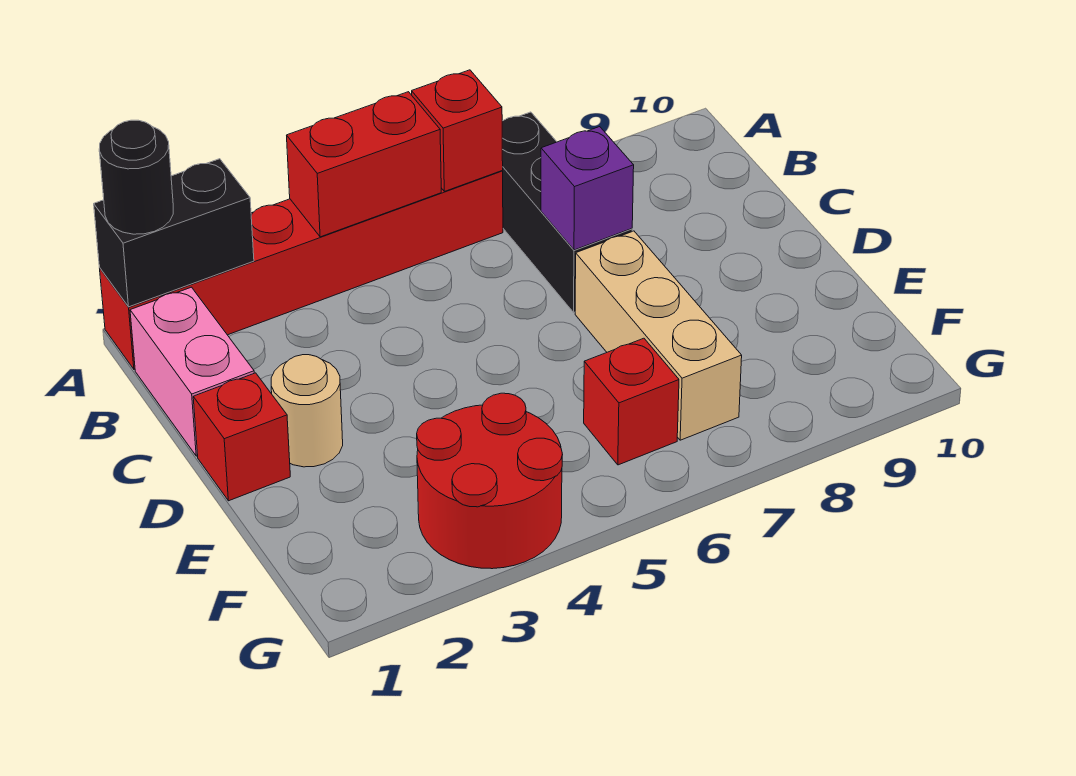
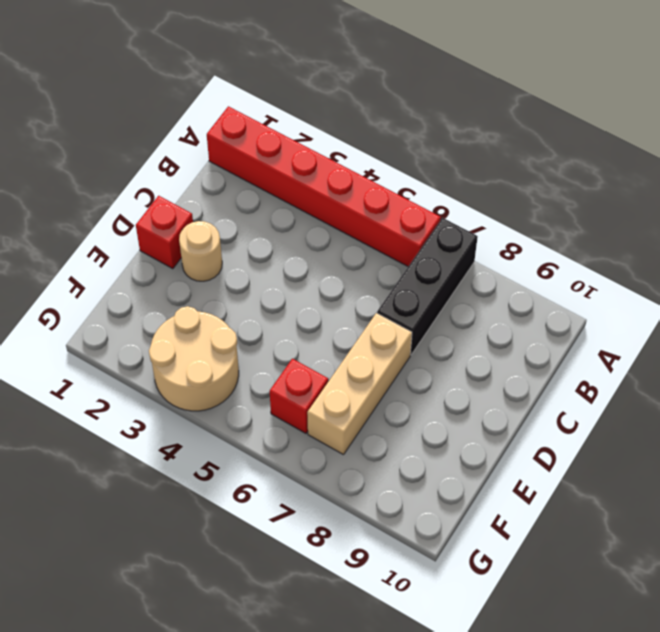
tan round brick F3:G4 level 1 -> red round brick F3:G4 level 1
none -> pink brick B1:C1 level 1
none -> black brick A1:A2 level 2
none -> red brick A4:A5 level 2

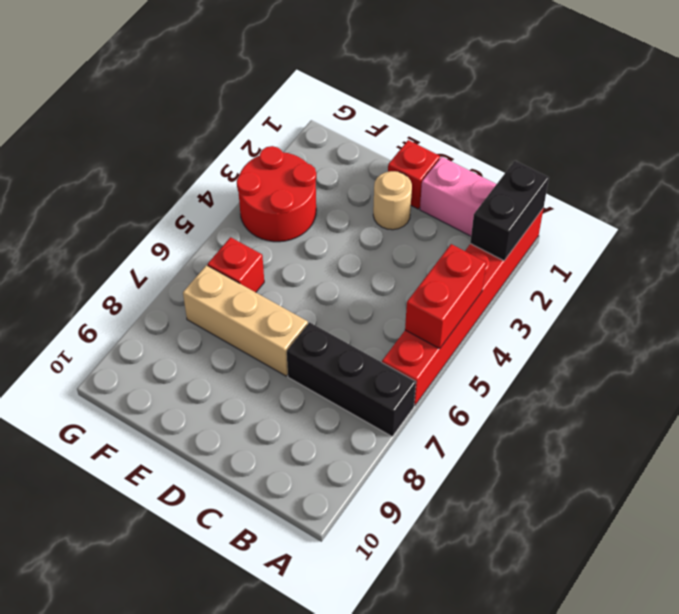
none -> red brick A6 level 2
none -> purple brick C7 level 2
none -> black round brick A1 level 3

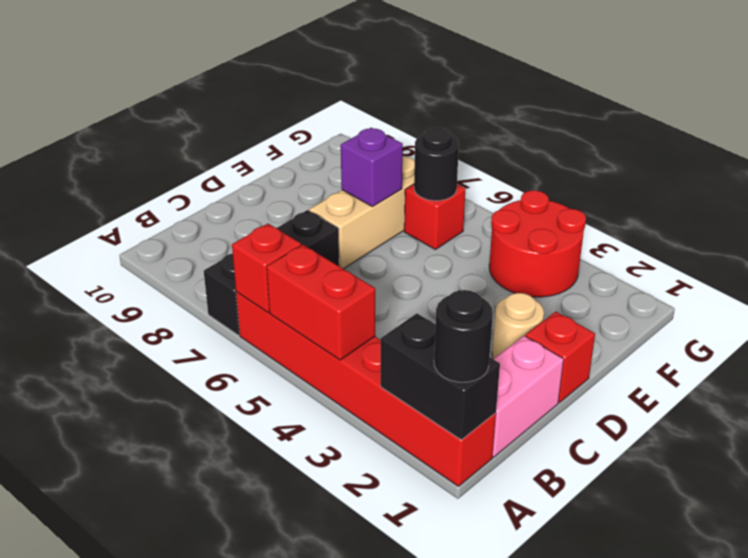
purple brick E7 level 2 -> purple brick C7 level 2
black round brick F6 level 2 -> none

